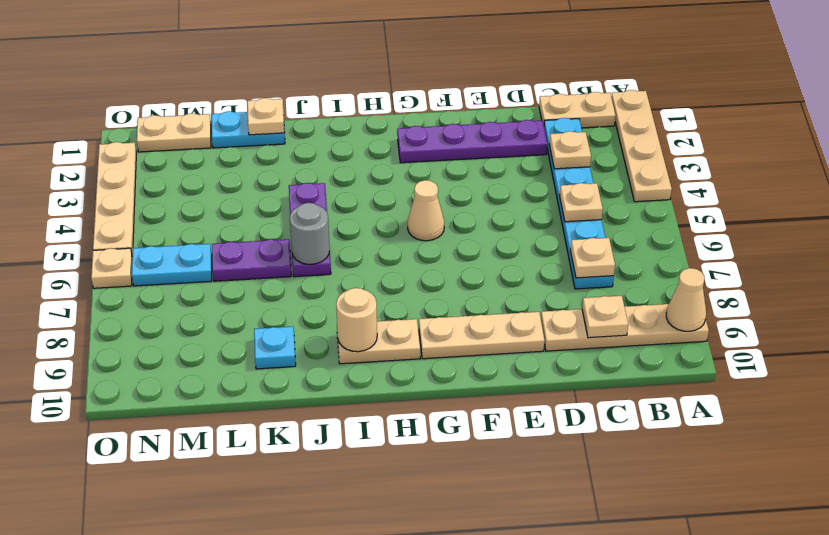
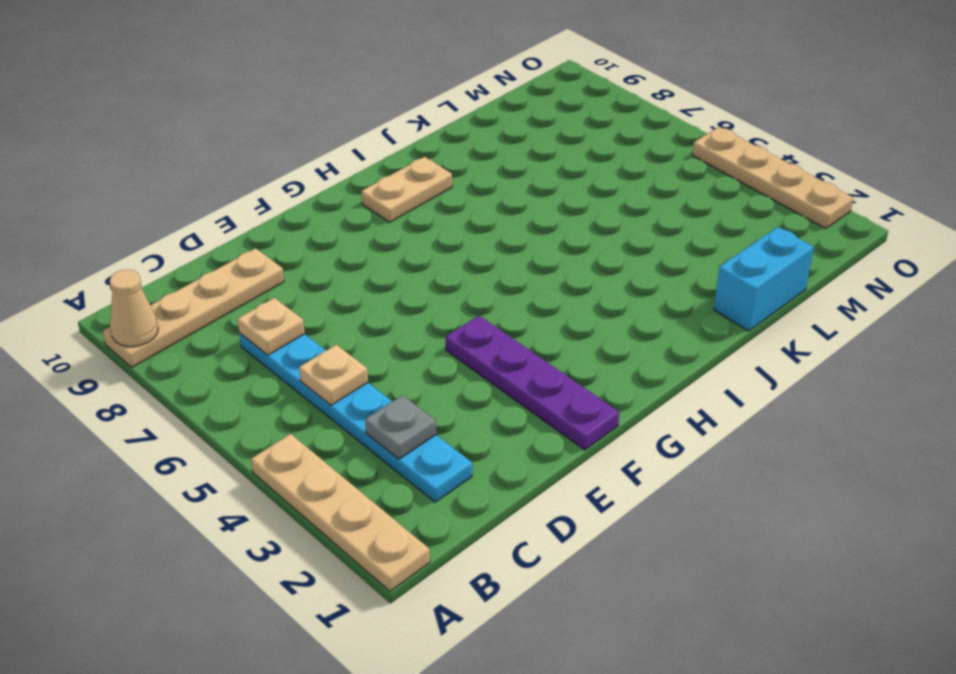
grey plate C3 level 2 -> tan plate C3 level 2
purple plate F1:F4 level 1 -> purple plate D2:G2 level 1
cyan brick K1:L1 level 1 -> cyan plate K1:L1 level 1
none -> tan plate B1:C1 level 1
none -> tan plate E9:G9 level 1
none -> tan cone G5 level 1

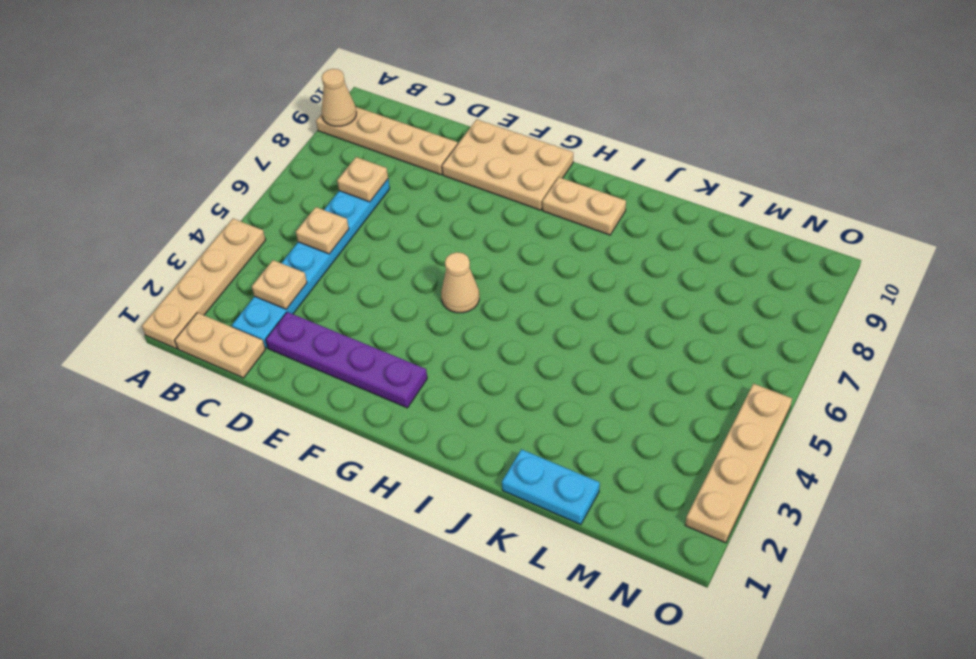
tan plate E9:G10 level 1 -> tan plate E9:G9 level 1
none -> purple plate J4:J6 level 1
none -> purple plate K6:L6 level 1
none -> cyan plate K9 level 1

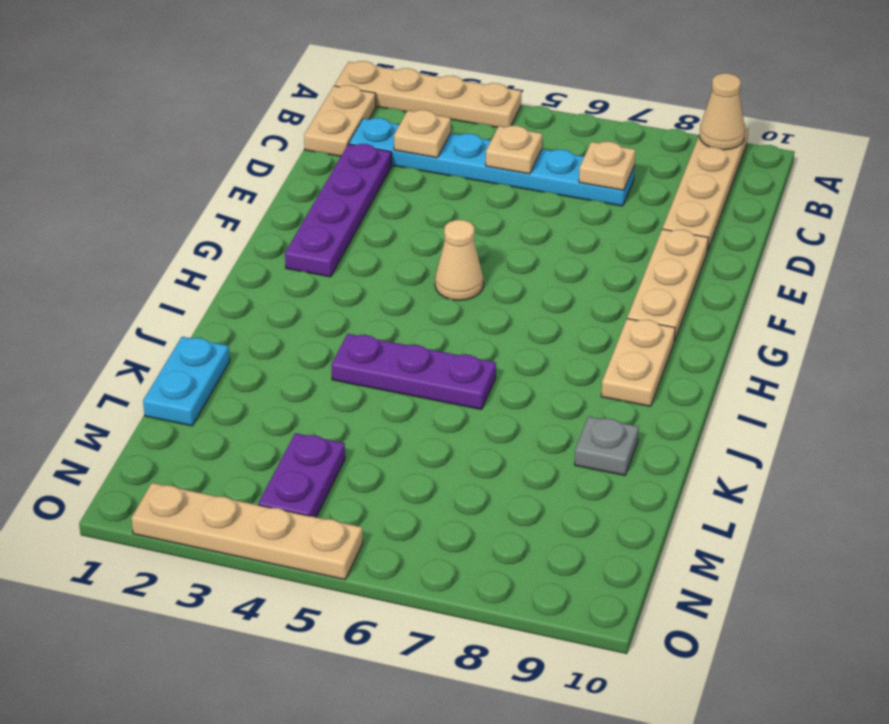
grey plate K9 level 1 -> cyan plate K9 level 1
purple plate M4:N4 level 1 -> purple plate K6:L6 level 1
none -> tan plate M1:N1 level 1
none -> cyan plate M6:N6 level 1
none -> tan plate O6 level 1

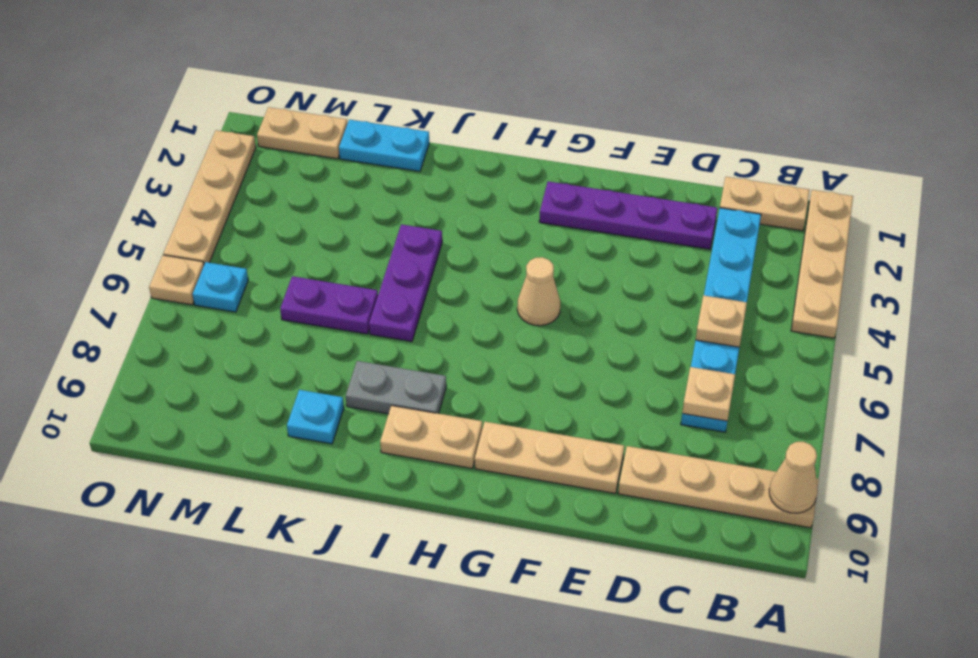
grey plate I8:J8 level 1 -> none
cyan plate N6 level 1 -> cyan plate M6:N6 level 1
none -> tan plate C3 level 2
none -> tan plate C9 level 2
none -> tan round brick I9 level 2

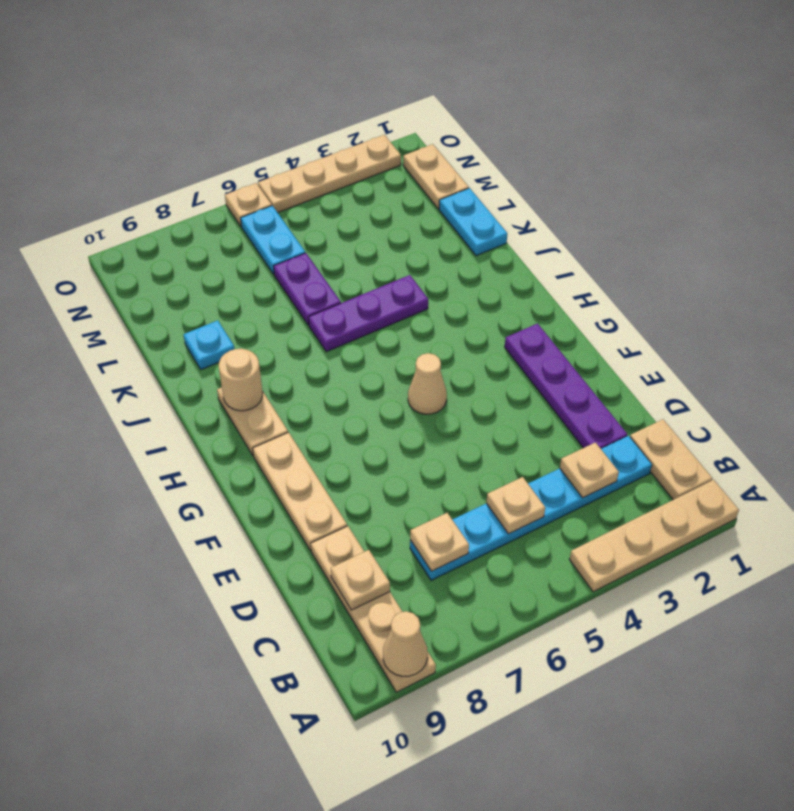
none -> grey round brick J6 level 2
none -> tan plate K1 level 2

